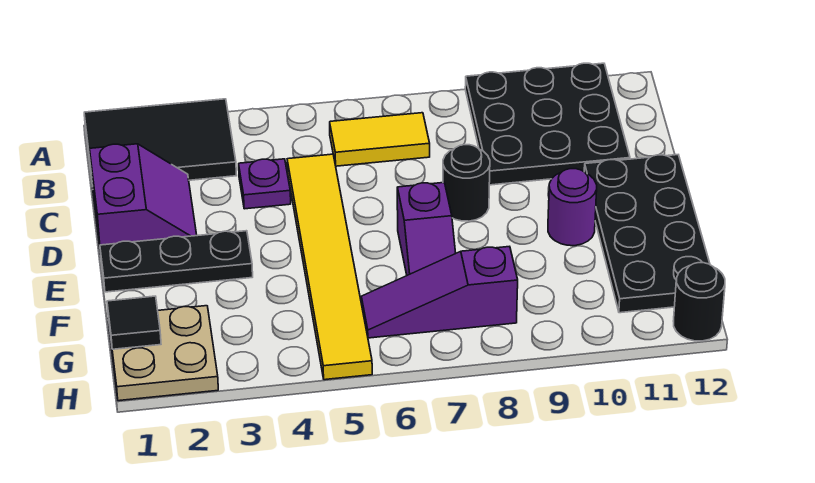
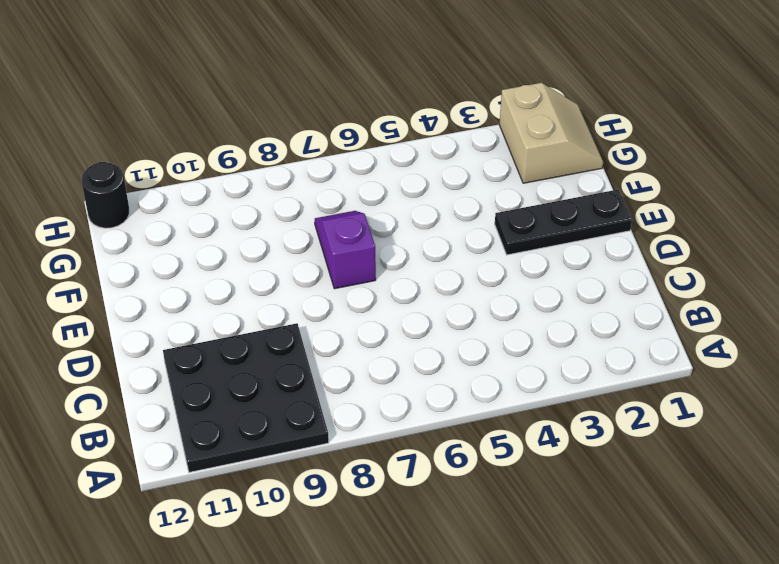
tan slope G1:H2 level 1 top 2 -> tan plate G1:H2 level 1
none -> black tile A1:B3 level 1
none -> yellow tile B6:B7 level 1
none -> purple slope C1:D2 level 1 top 1

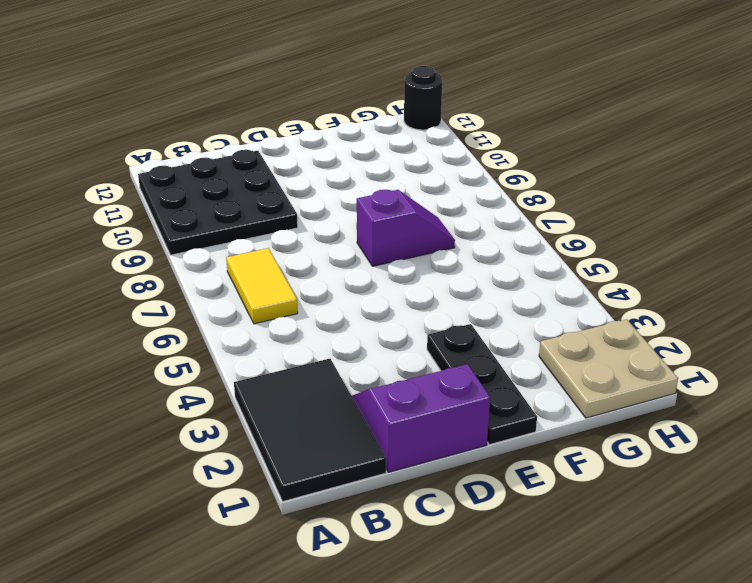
none -> purple plate C4 level 1
none -> yellow tile C5:H5 level 1
none -> black round brick D8 level 1

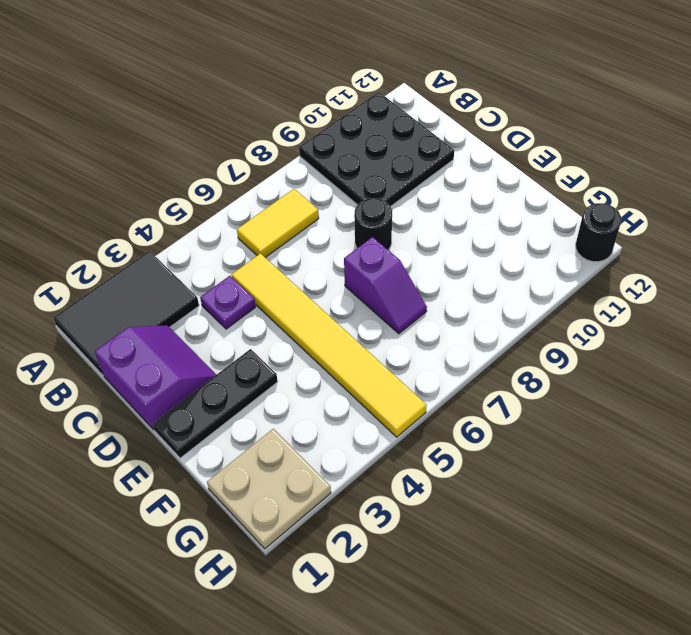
none -> black plate D11:G12 level 1
none -> purple round brick E10 level 1
none -> purple slope G6:G8 level 1 top 8

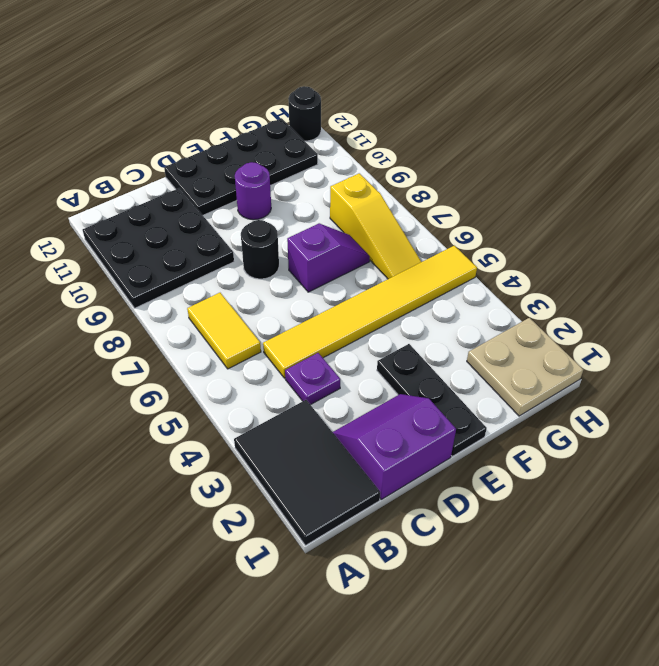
yellow slope G6:G8 level 1 top 8 -> purple slope G6:G8 level 1 top 8
none -> black tile G1 level 2

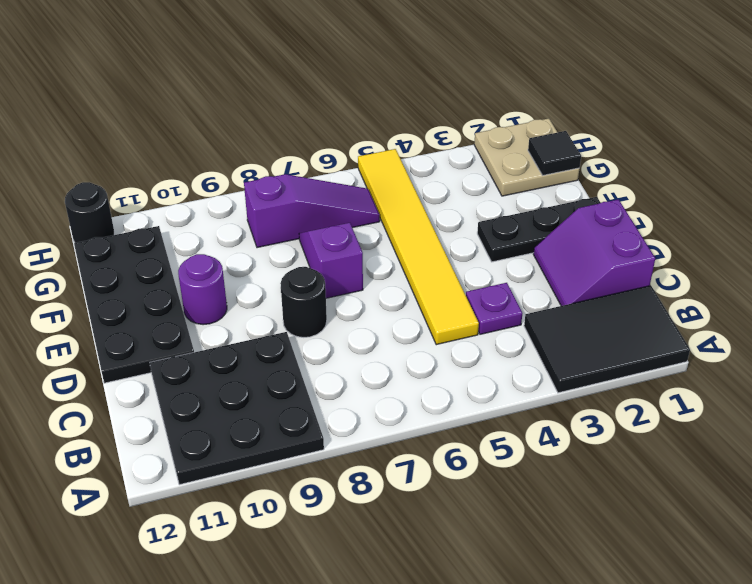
none -> yellow tile B6:B7 level 1

